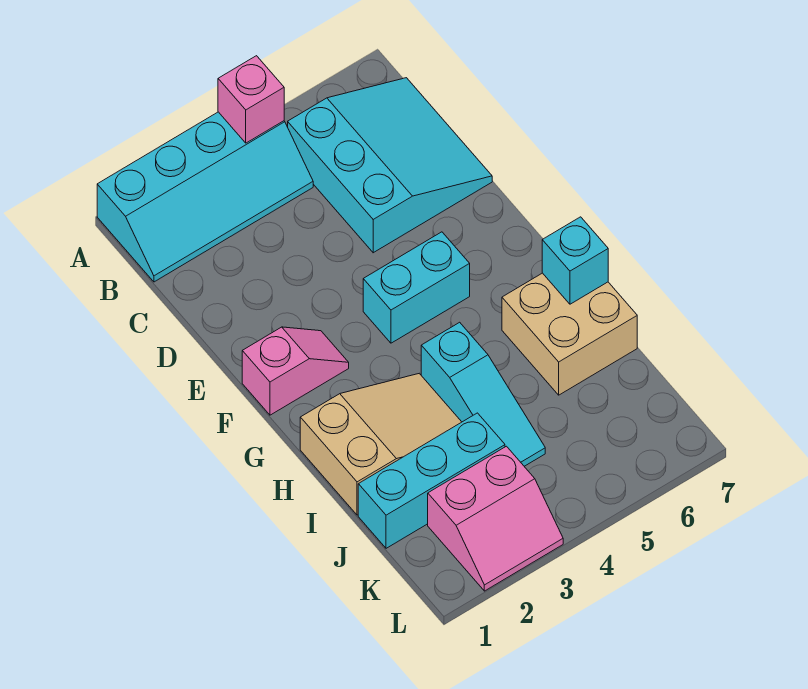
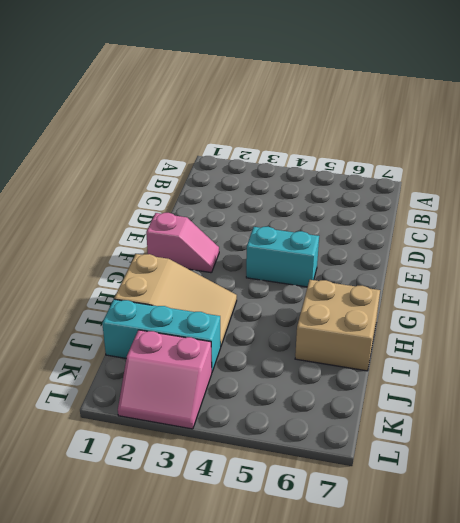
none -> cyan slope A1:B4 level 1 top A
none -> cyan slope B5:D7 level 1 top 5

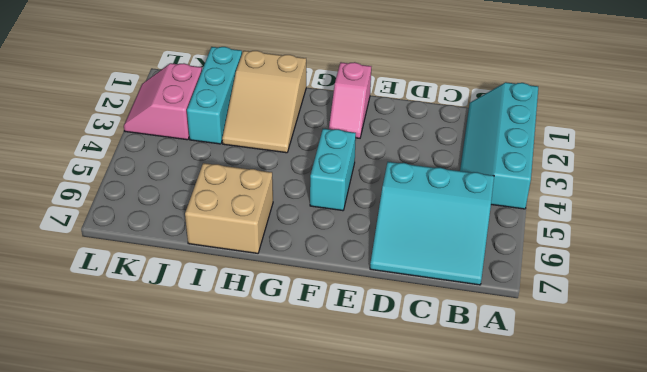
none -> cyan slope H4:J4 level 1 top H
none -> pink brick A4 level 2

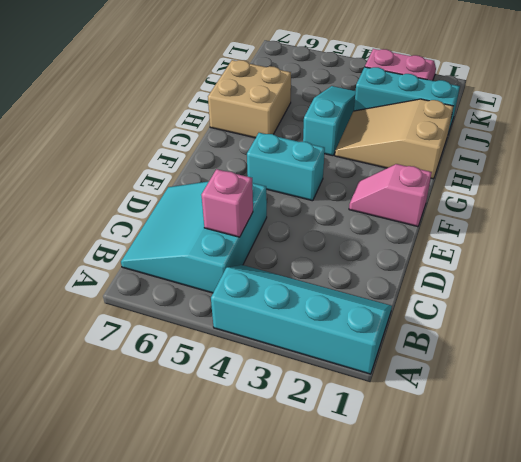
pink brick C5 level 2 -> pink brick A4 level 2
none -> cyan brick H7 level 2

